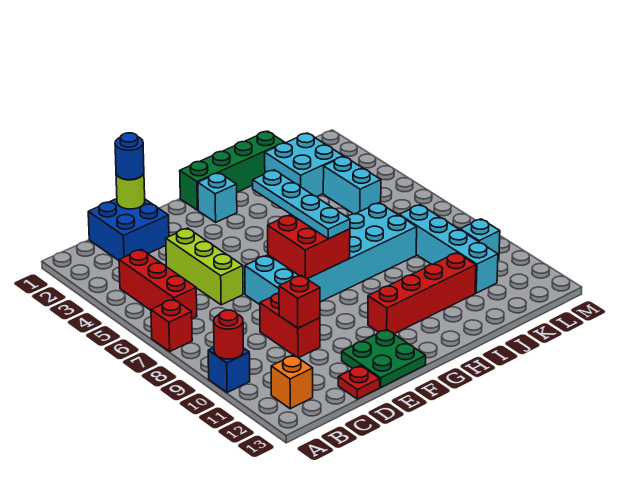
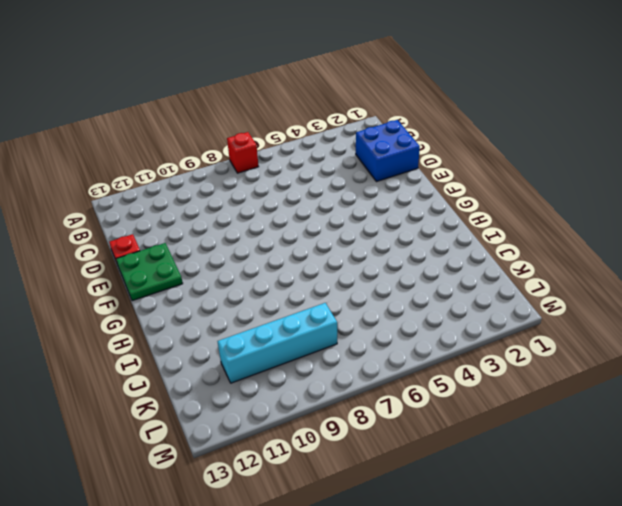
none -> blue brick A10 level 1
none -> red brick B4:B6 level 1
none -> orange brick B12 level 1

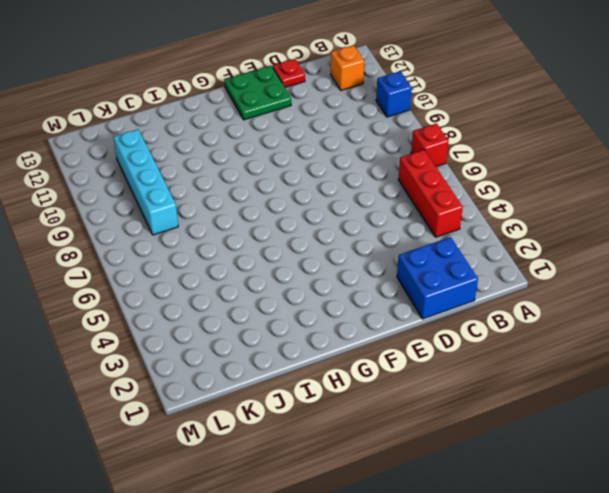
none -> lime brick D4:D6 level 1
none -> red brick D9:D10 level 1
none -> cyan brick E7:J8 level 1

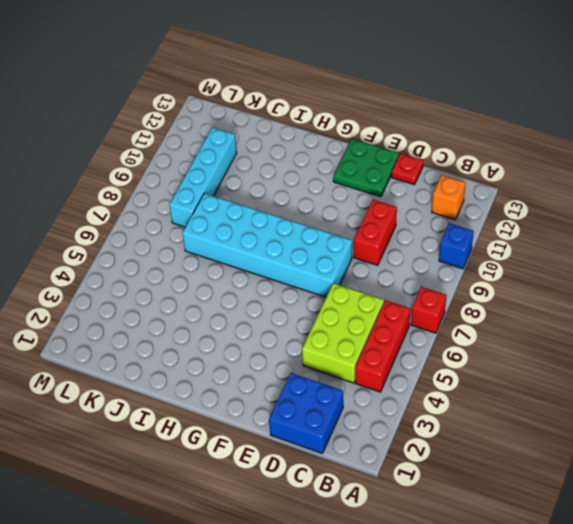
lime brick C4:D6 level 1 -> lime brick D4:D6 level 1
none -> green brick G1:J1 level 1
none -> cyan brick G2 level 1
none -> red brick G11:J11 level 1

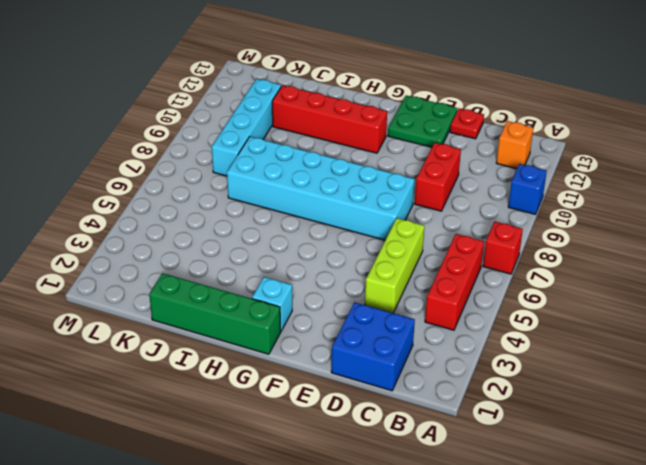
none -> cyan brick J2:K3 level 1
none -> cyan brick K4:K5 level 1
none -> cyan brick L10 level 1

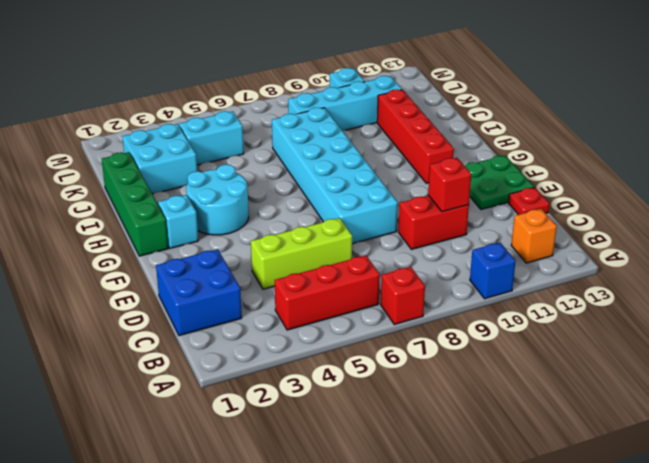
cyan round brick G3:H4 level 1 -> none
none -> red round brick A10 level 2
none -> lime round brick D1 level 2
none -> red brick F7:G8 level 2

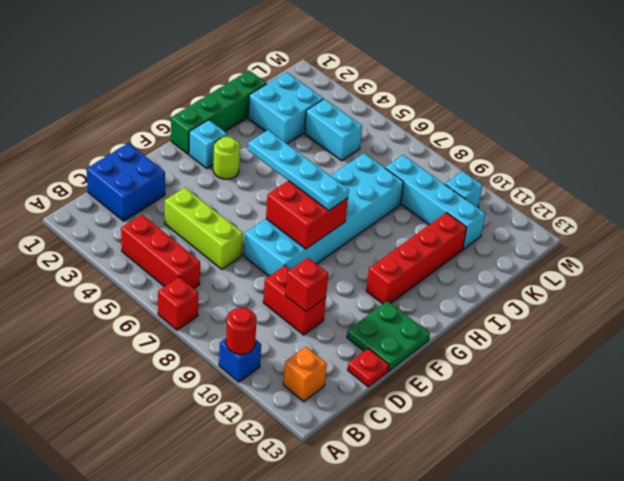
lime round brick G3 level 1 -> lime round brick D1 level 2
none -> blue round brick D1 level 3

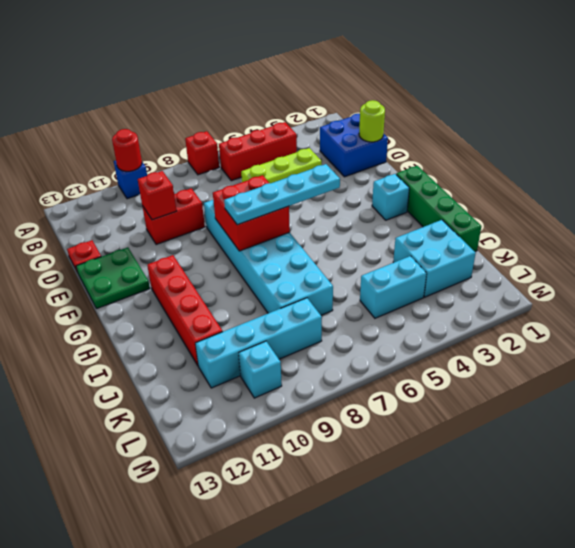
none -> orange brick B12 level 1
none -> blue round brick D1 level 3

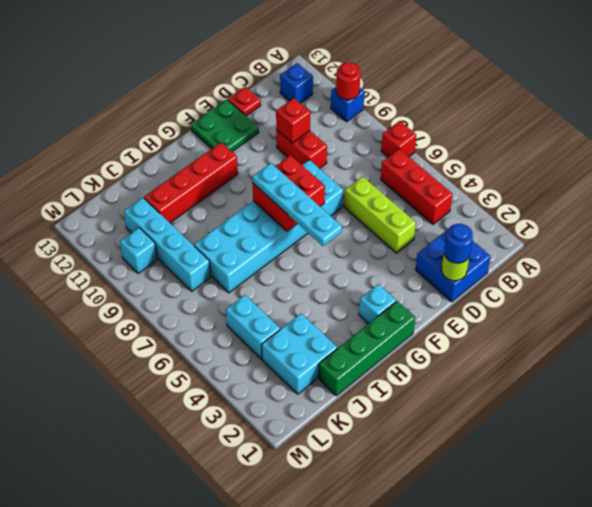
blue brick B12 level 1 -> orange brick B12 level 1

